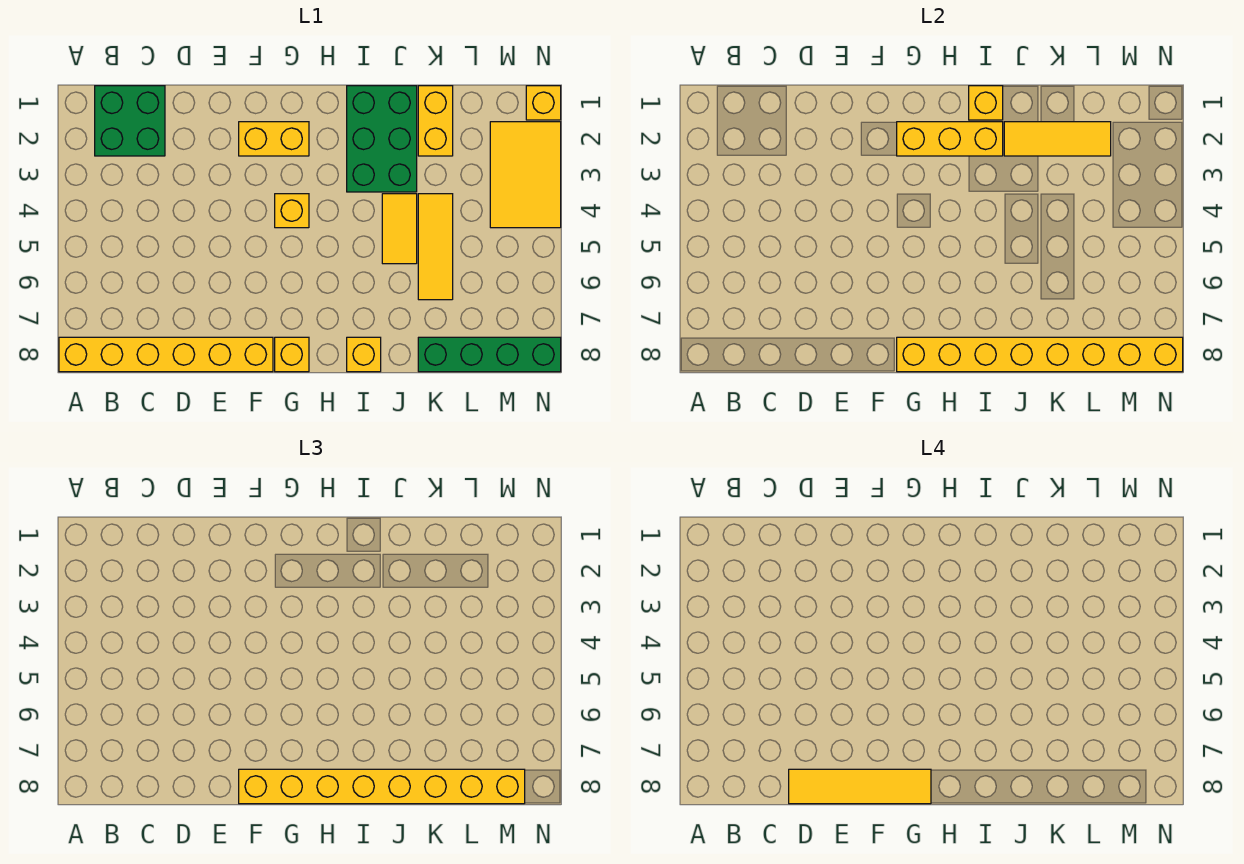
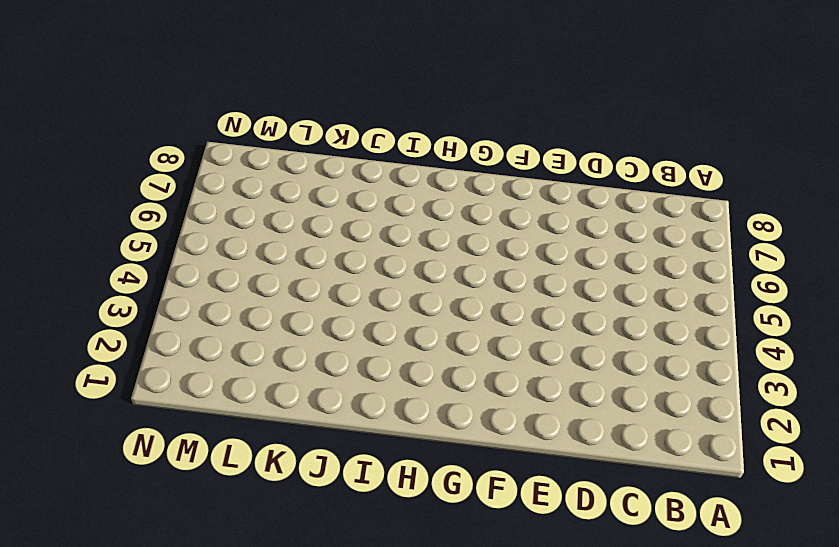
none -> yellow brick A8:F8 level 1
none -> green brick B1:C2 level 1
none -> yellow brick F2:G2 level 1

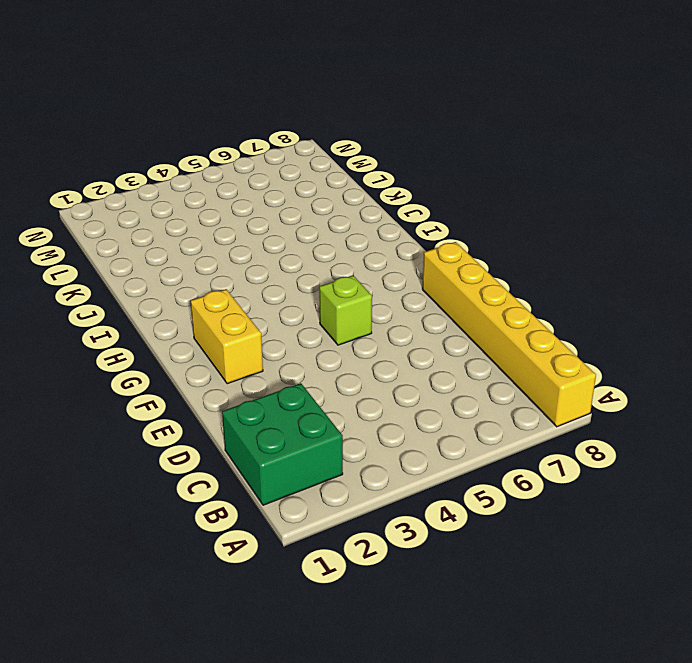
lime brick F5 level 1 -> none
none -> yellow brick G4 level 1
none -> yellow brick G8 level 1
none -> green brick I1:J3 level 1

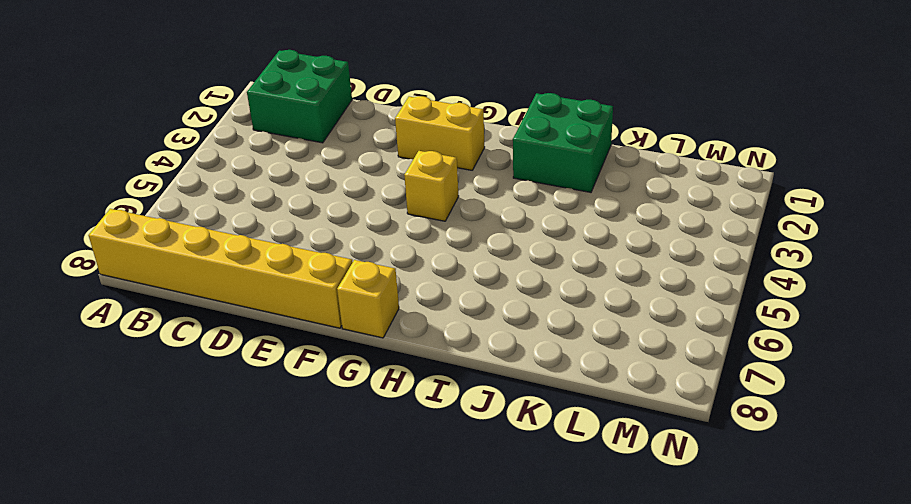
green brick I1:J2 level 1 -> green brick I1:J3 level 1
none -> yellow brick I8 level 1
none -> yellow tile J4:J5 level 1
none -> yellow brick K1:K2 level 1

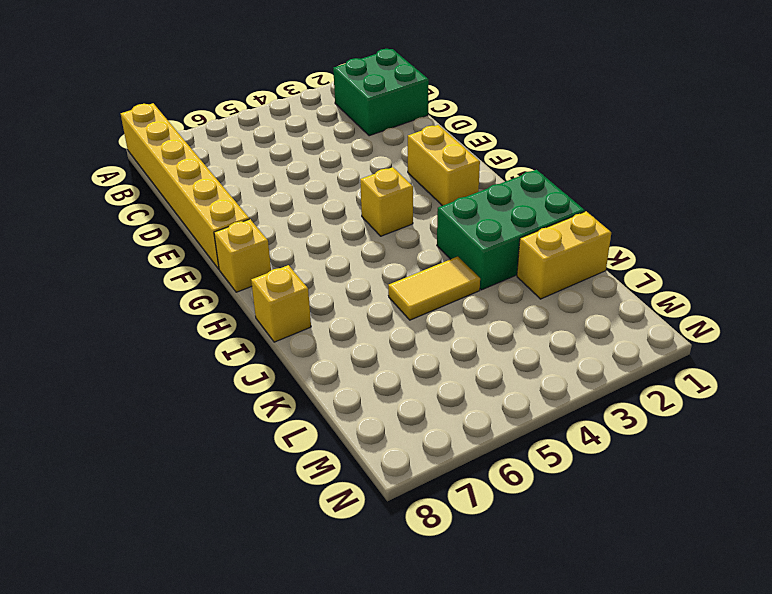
none -> yellow tile K4:K6 level 1
none -> green brick K8:N8 level 1
none -> yellow tile M2:N4 level 1

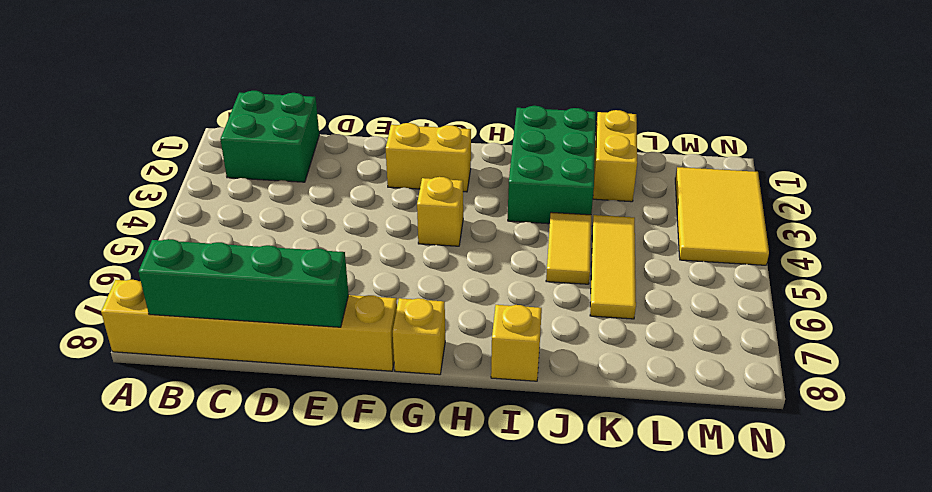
green brick B8:E8 level 2 -> green brick K8:N8 level 1
none -> yellow brick N1 level 1
none -> yellow brick G2:I2 level 2
none -> yellow brick G8:N8 level 2

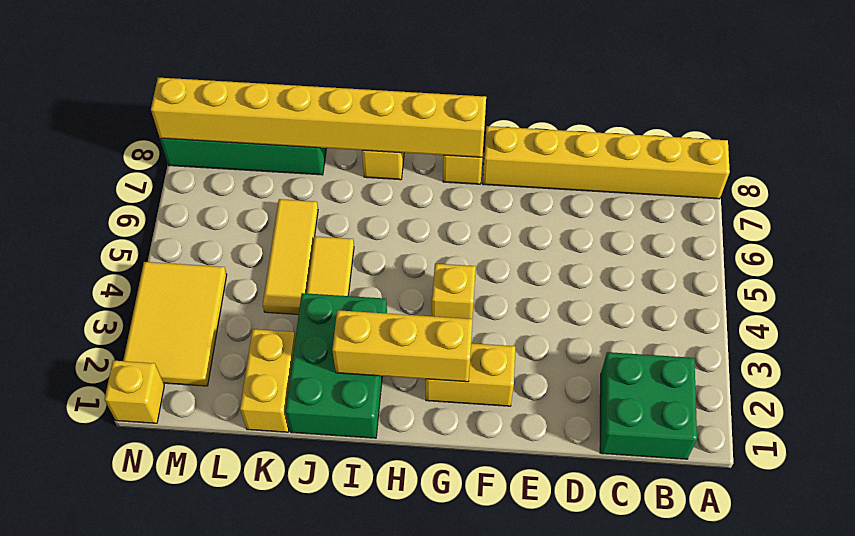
none -> yellow brick I1 level 2
none -> yellow tile J2:L2 level 2
none -> yellow brick F8:M8 level 3

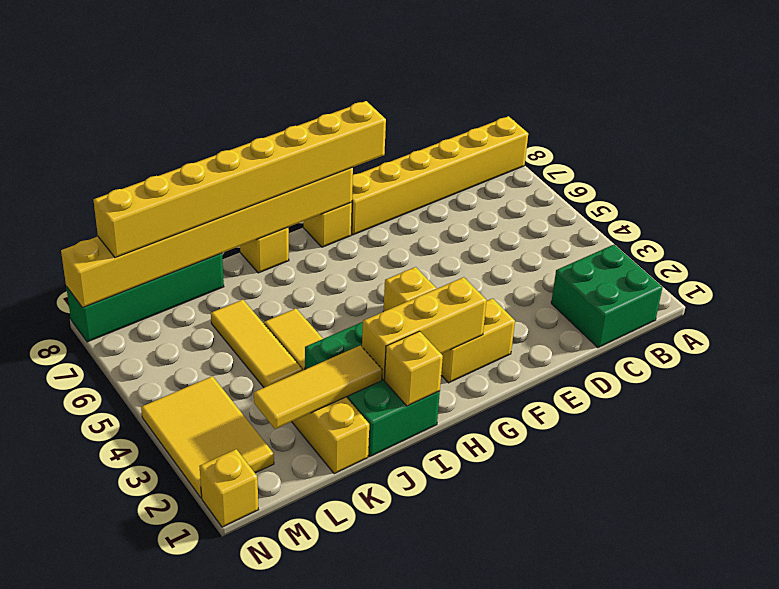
none -> yellow tile D8:G8 level 4

